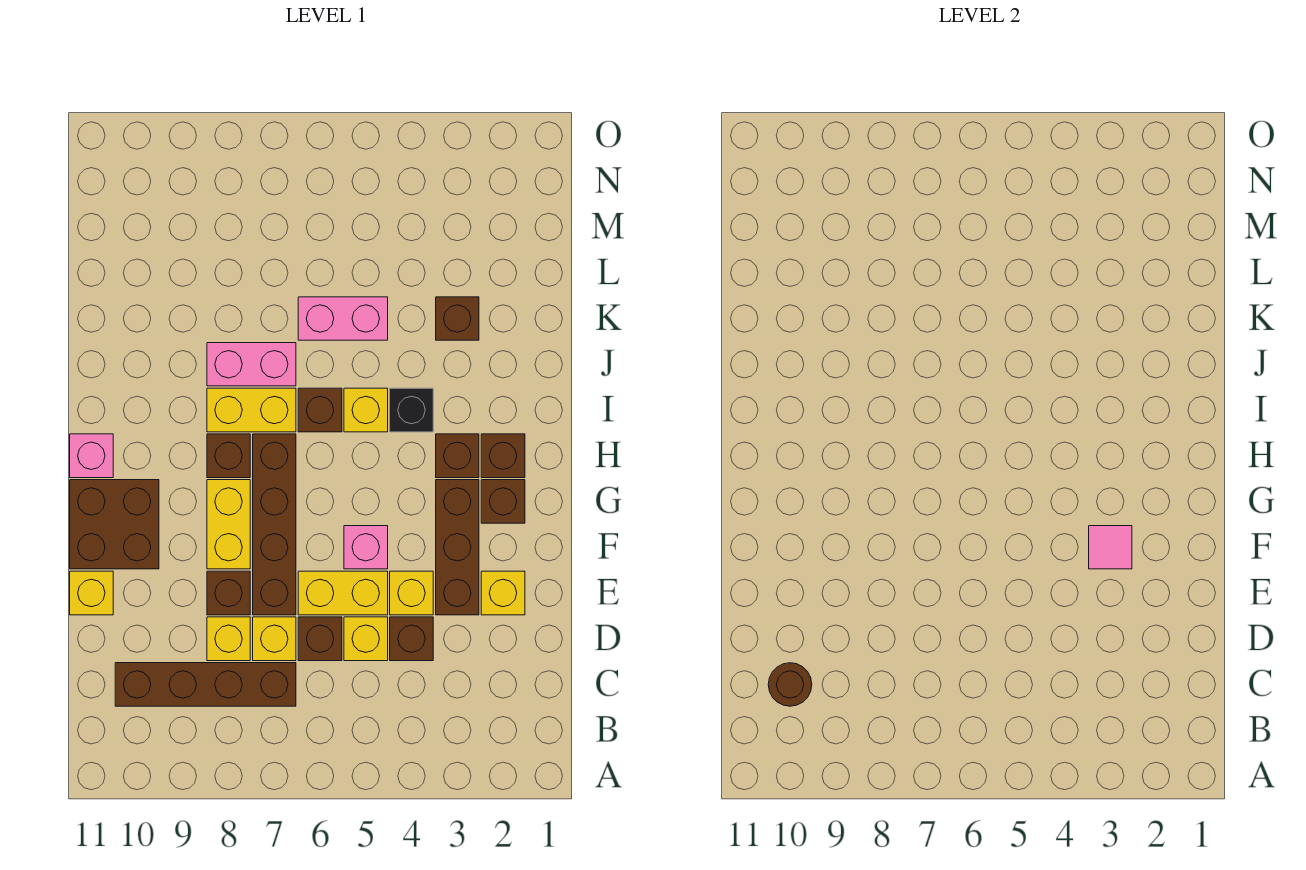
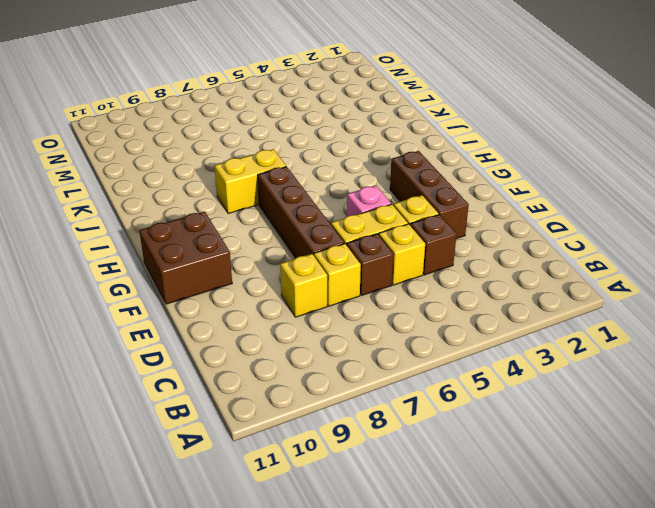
none -> brown brick C7:C10 level 1
none -> yellow brick E2 level 1
none -> brown brick E8 level 1
none -> yellow brick E11 level 1

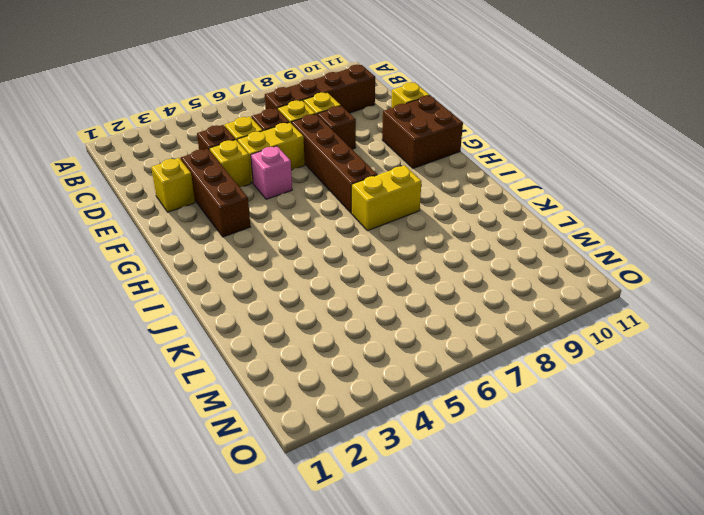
none -> yellow brick F8:G8 level 1
none -> brown brick G2 level 1
none -> brown brick H2 level 1
none -> brown brick H3 level 1

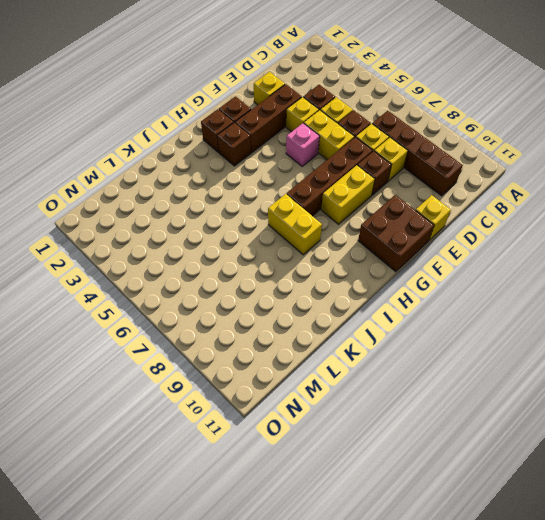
none -> brown brick H8 level 1
none -> pink brick H11 level 1
none -> black brick I4 level 1
none -> yellow brick I5 level 1

